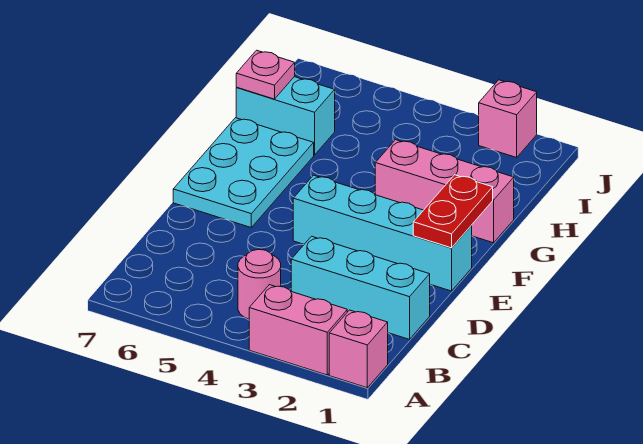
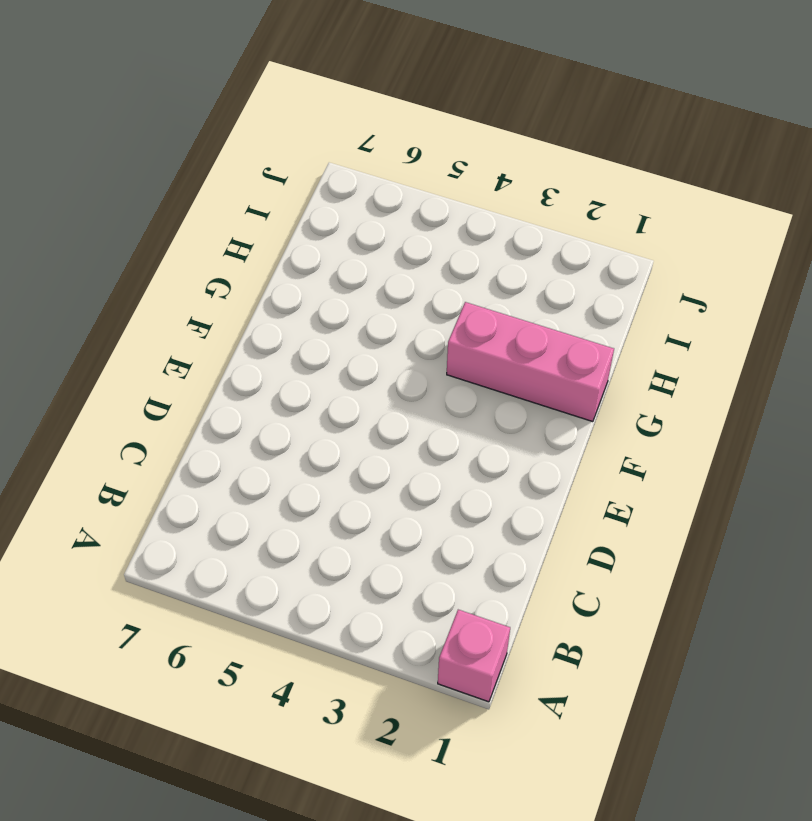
none -> pink brick A2:A3 level 1
none -> pink round brick B4 level 1

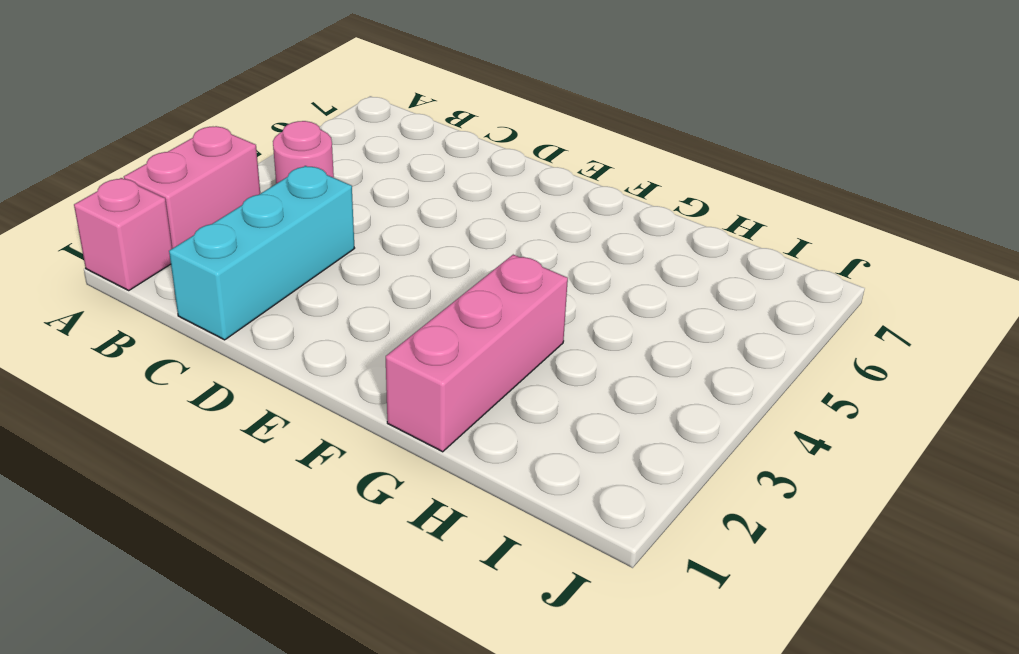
none -> cyan brick E1:E4 level 1
none -> cyan plate E6:G7 level 1

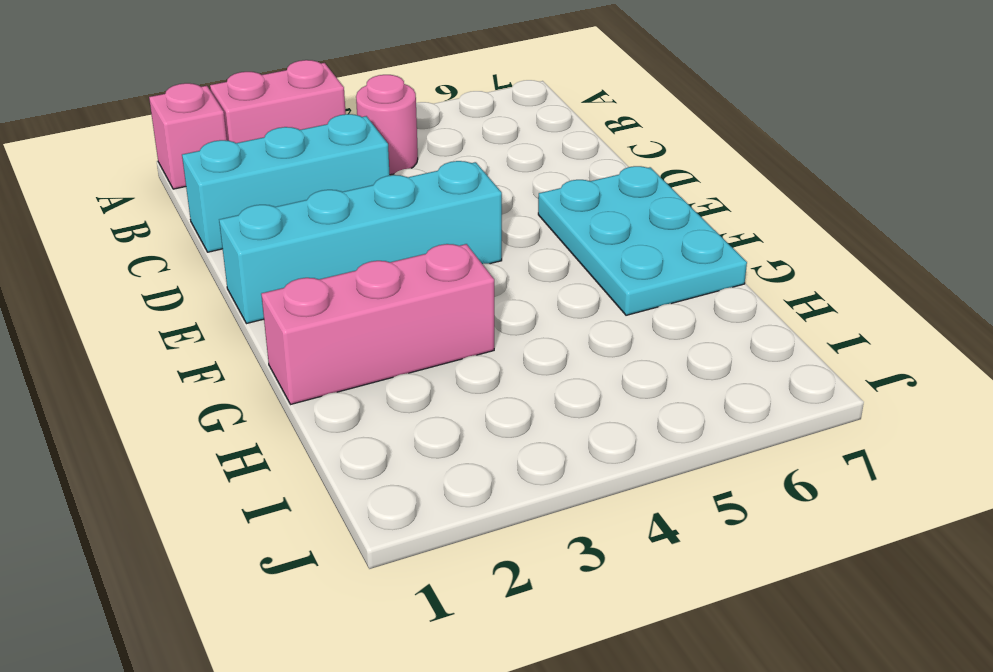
none -> cyan brick H6:H7 level 1
none -> pink brick J2 level 1

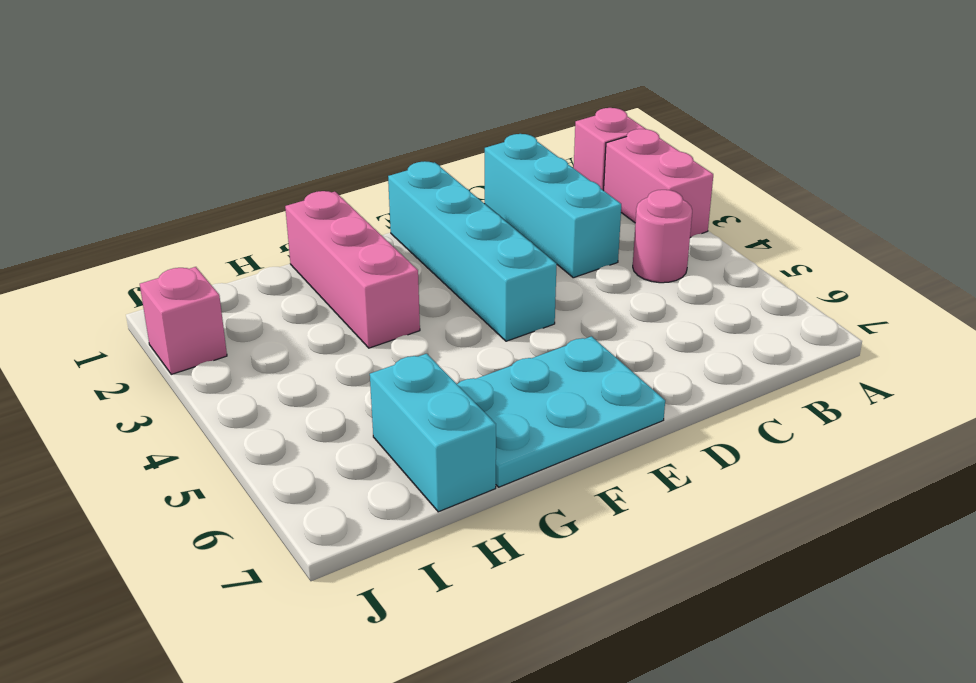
none -> red plate E1:F1 level 2
none -> pink plate H7 level 2

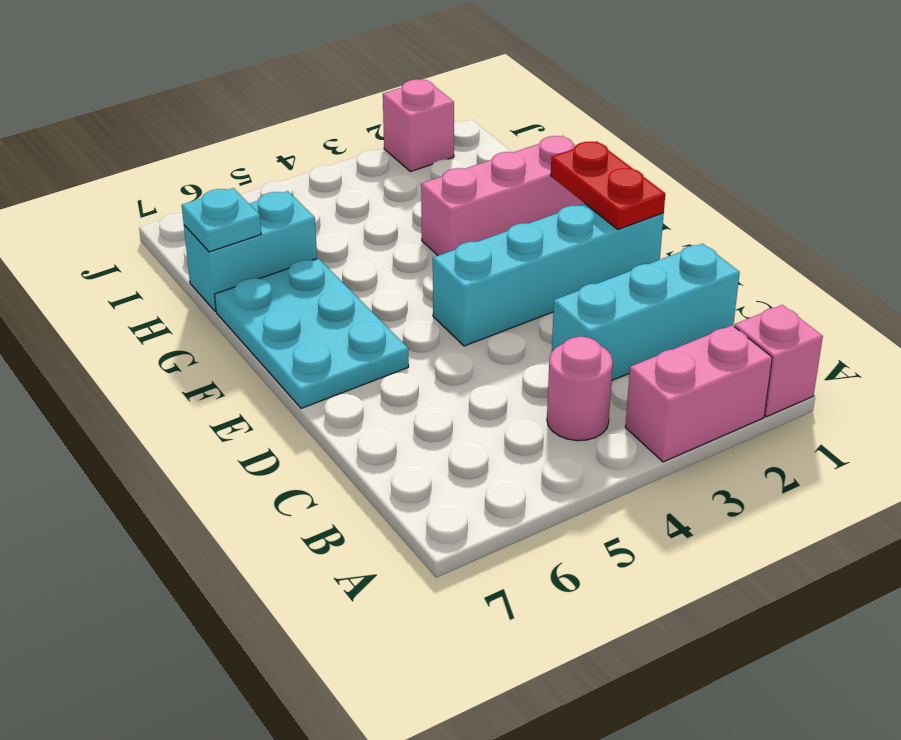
cyan plate H7 level 2 -> pink plate H7 level 2

